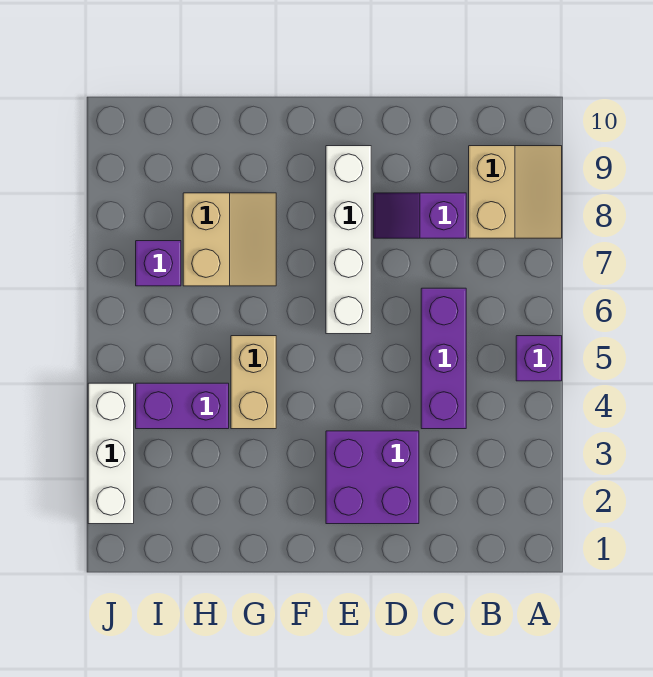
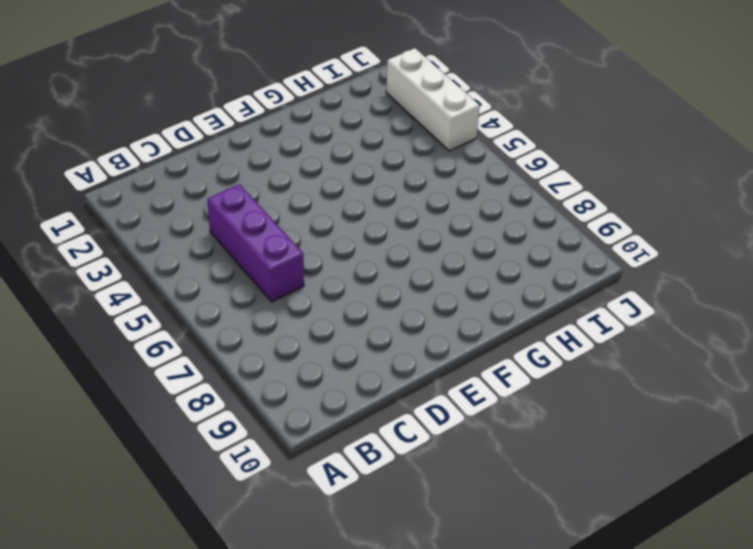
none -> purple brick A5 level 1
none -> tan slope A8:B9 level 1 top B

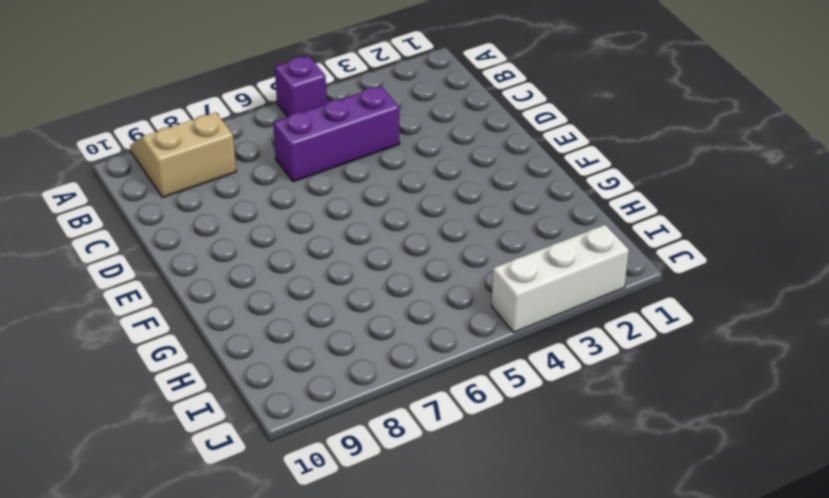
none -> purple slope C8:D8 level 1 top C
none -> purple brick D2:E3 level 1

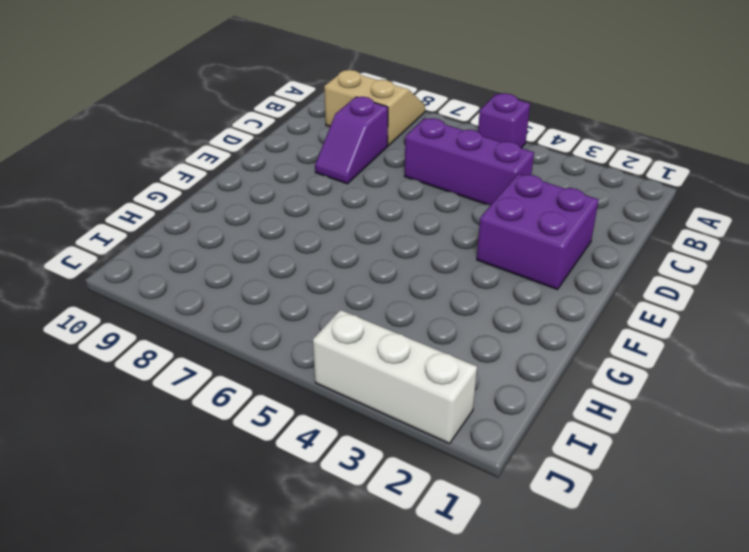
none -> white brick E6:E9 level 1
none -> tan brick G4:G5 level 1

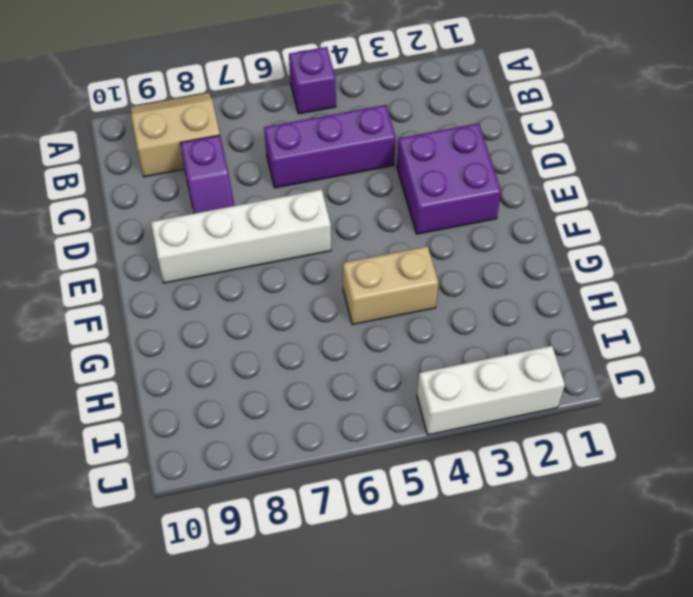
none -> tan slope G7:H8 level 1 top H
none -> purple brick H4:I4 level 1

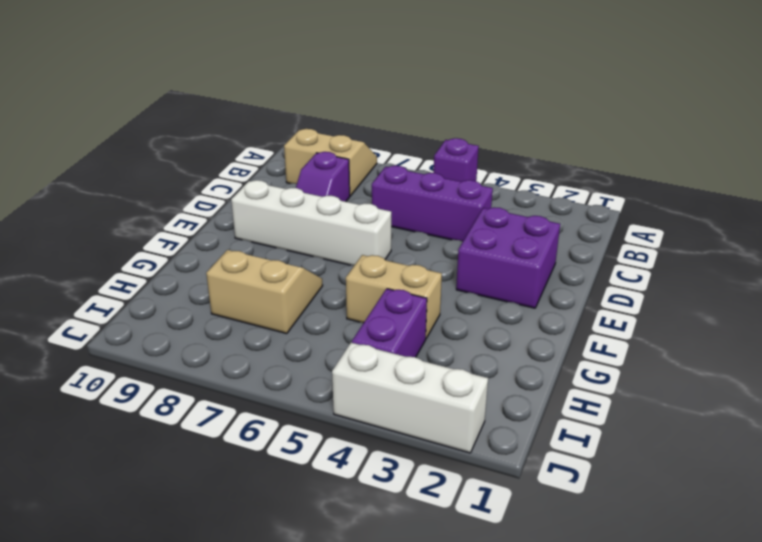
none -> purple brick I7 level 1

